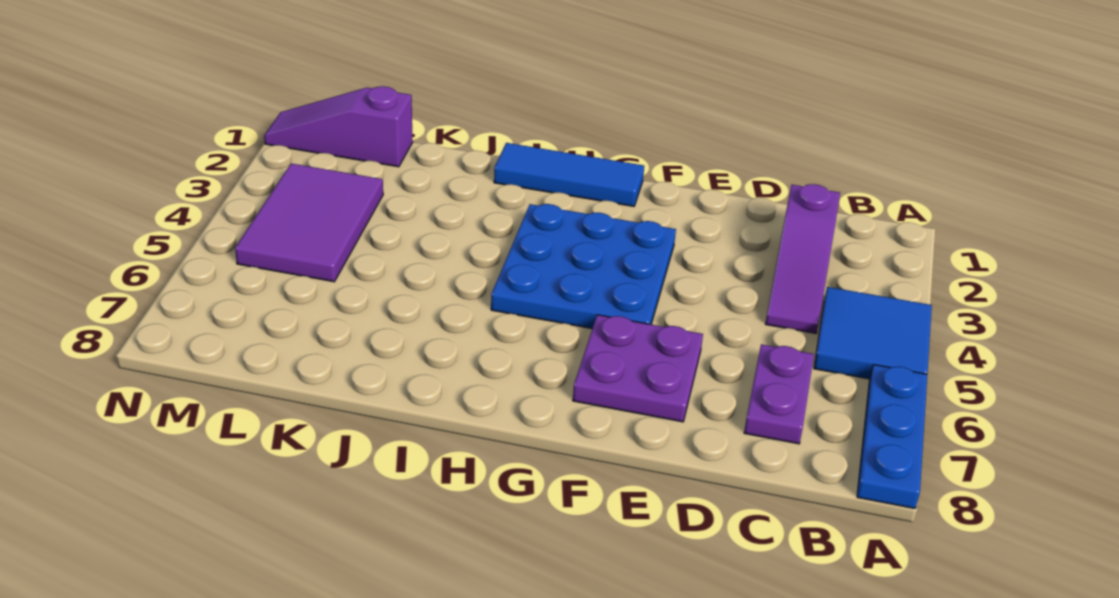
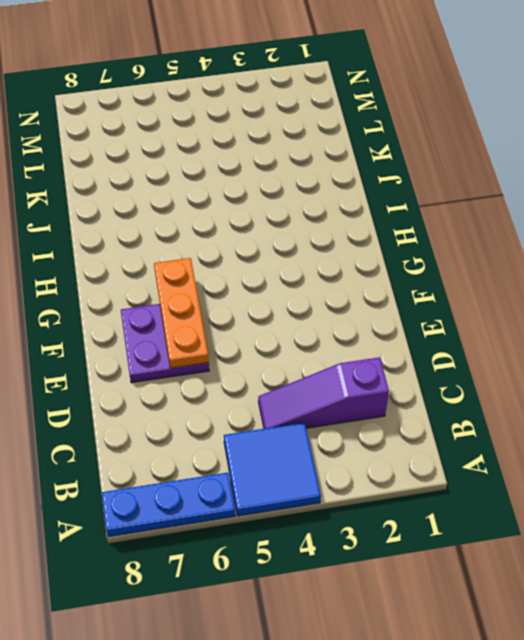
orange plate E6:G6 level 2 -> none
none -> purple plate C6:C7 level 1
none -> blue plate F3:H5 level 1

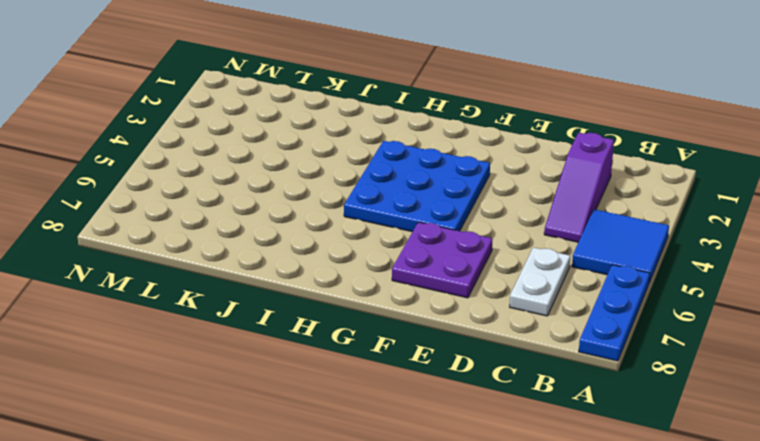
white plate C6:C7 level 1 -> purple plate C6:C7 level 1
none -> blue tile G1:I1 level 1
none -> purple slope L1:N1 level 1 top L

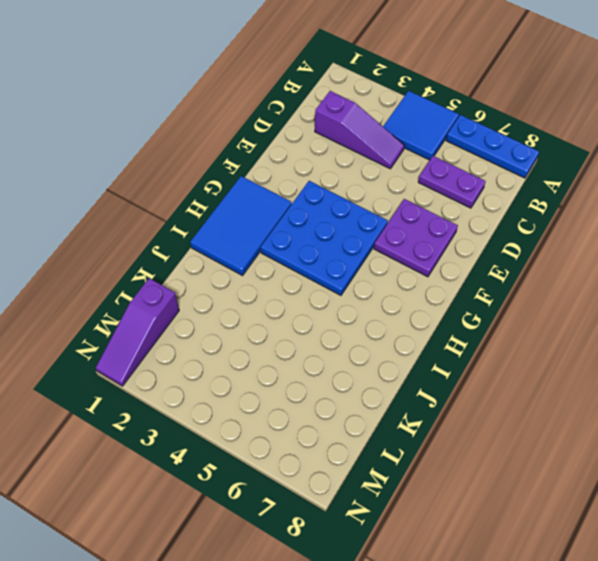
blue tile G1:I2 level 1 -> blue tile G1:I1 level 1
none -> purple tile L3:M5 level 1

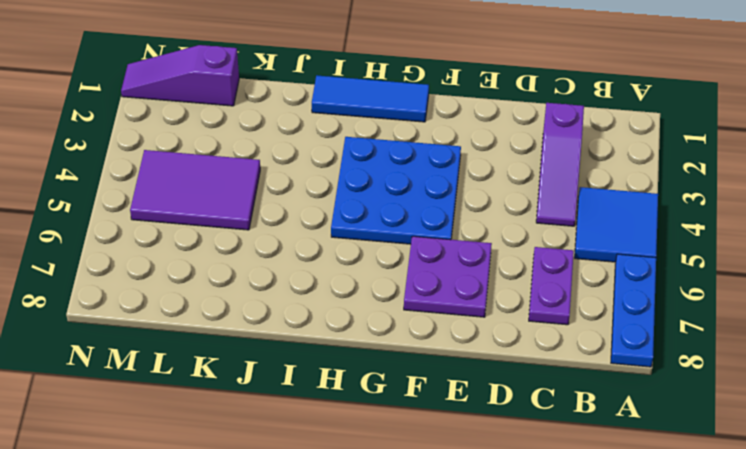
purple tile K4:M5 level 1 -> purple tile L3:M5 level 1

